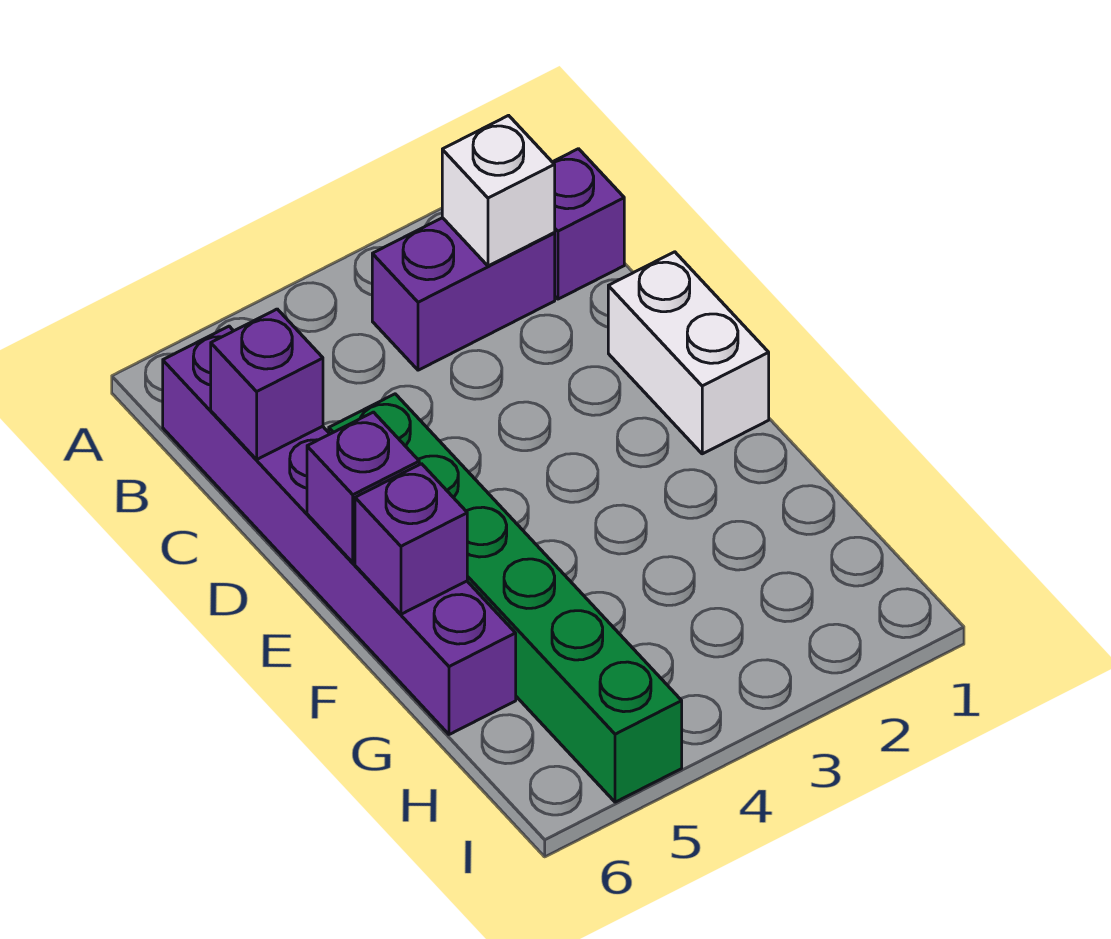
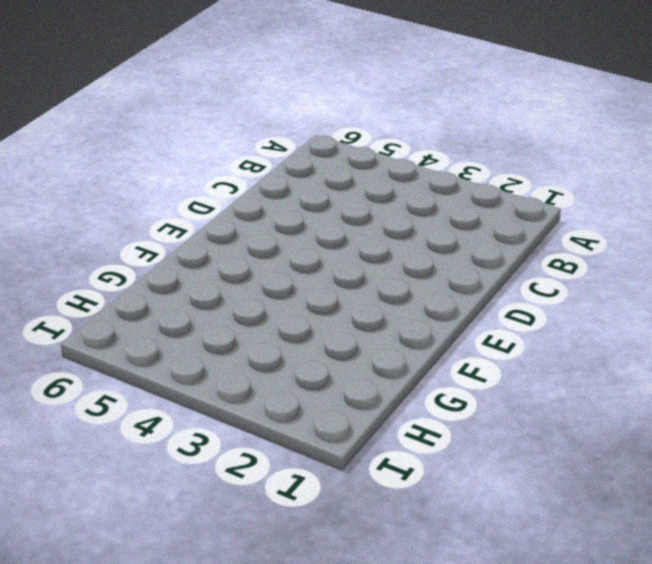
none -> purple brick B1 level 1
none -> purple brick B2:B3 level 1

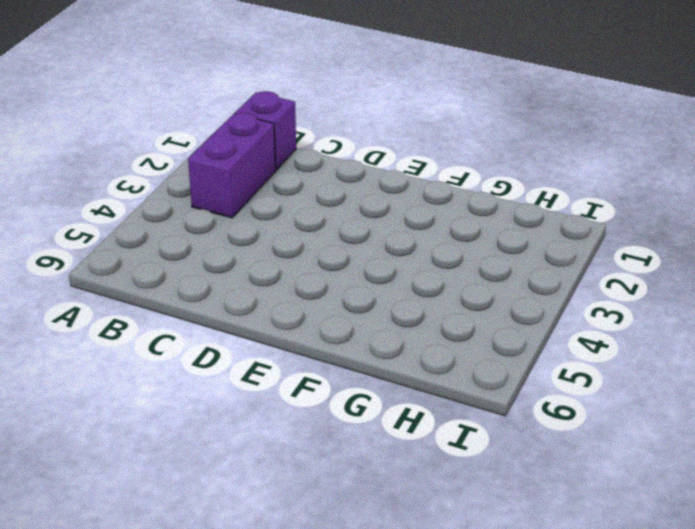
none -> purple brick B6:G6 level 1
none -> white brick D1:E1 level 1

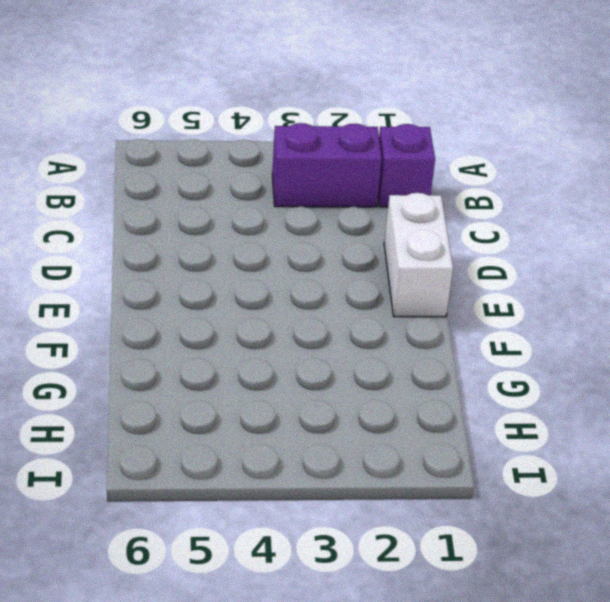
none -> purple brick B6:G6 level 1
none -> green brick D5:I5 level 1

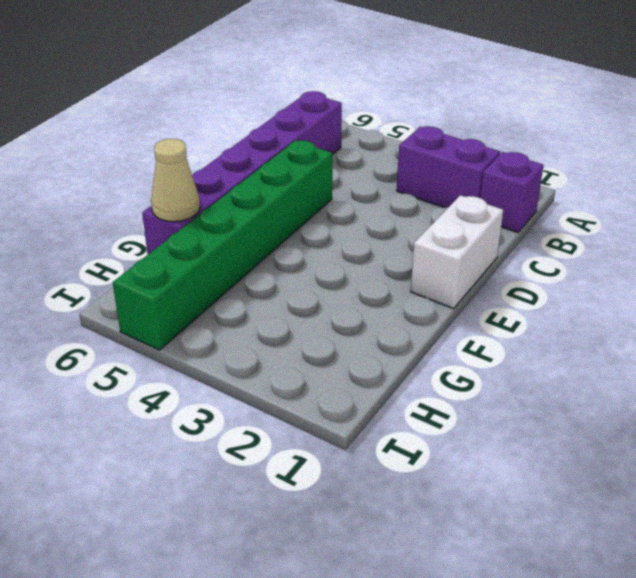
tan cone G6 level 2 -> none
none -> white brick B2 level 2
none -> purple brick C6 level 2

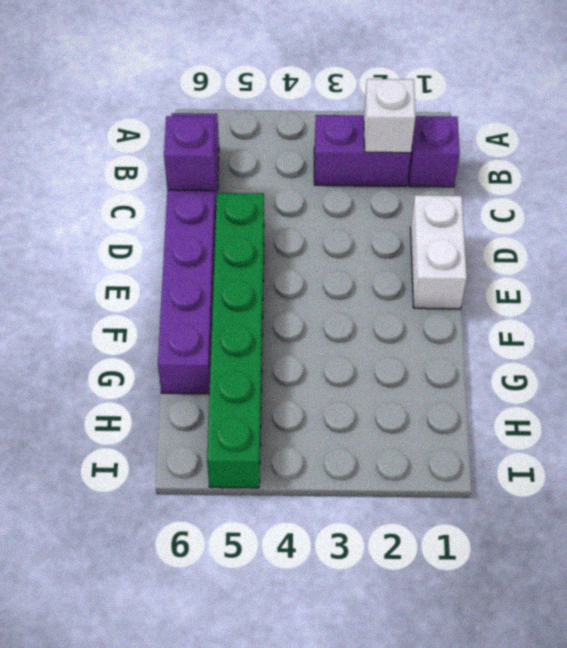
none -> purple brick E6 level 2
none -> purple brick F6 level 2

